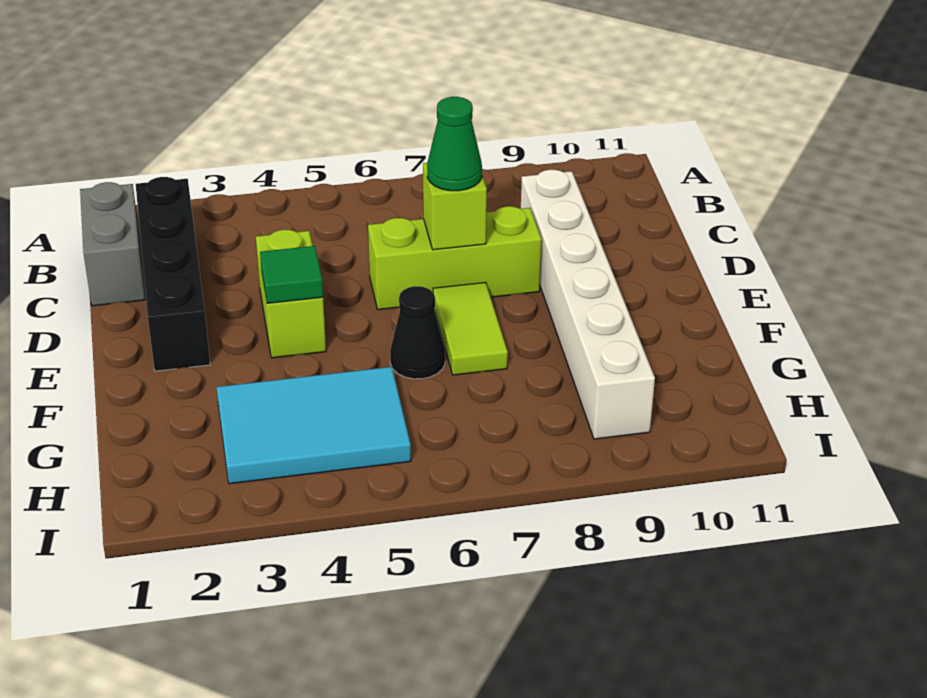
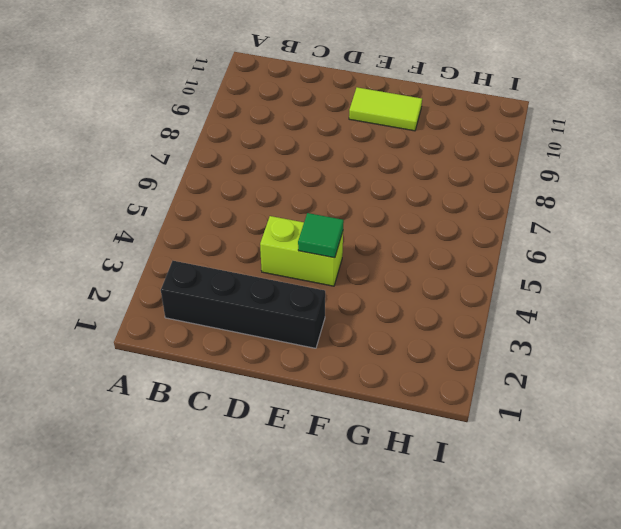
lime tile E10:F10 level 1 -> lime tile E7:F7 level 1
none -> grey brick B1:C1 level 1
none -> white brick C9:H9 level 1

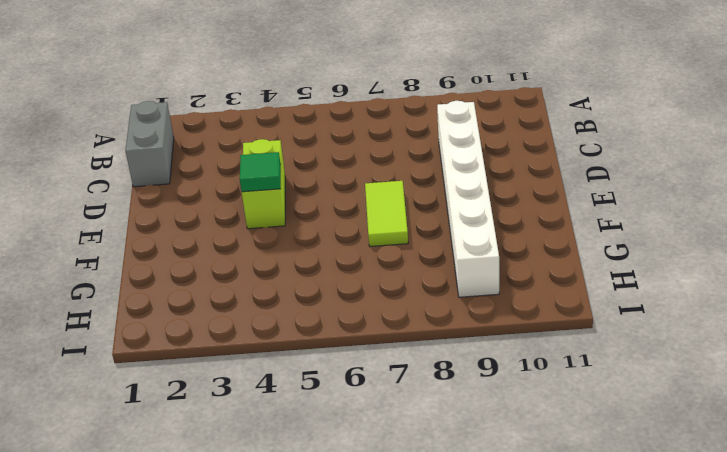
none -> black brick B2:E2 level 1
none -> lime brick D6:D8 level 1

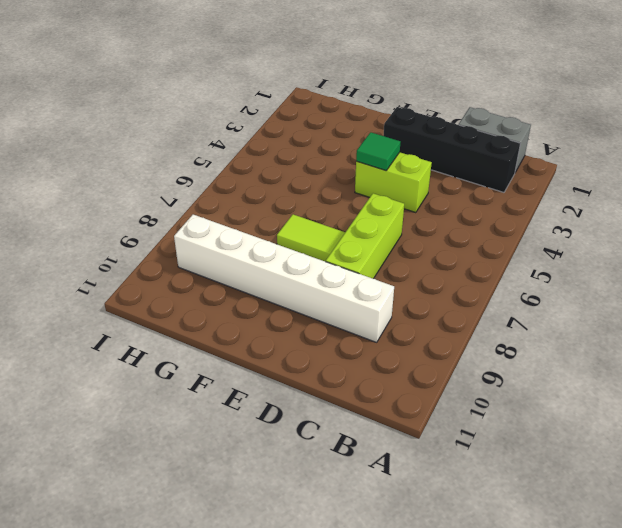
none -> black cone F6 level 1
none -> cyan tile G3:H5 level 1

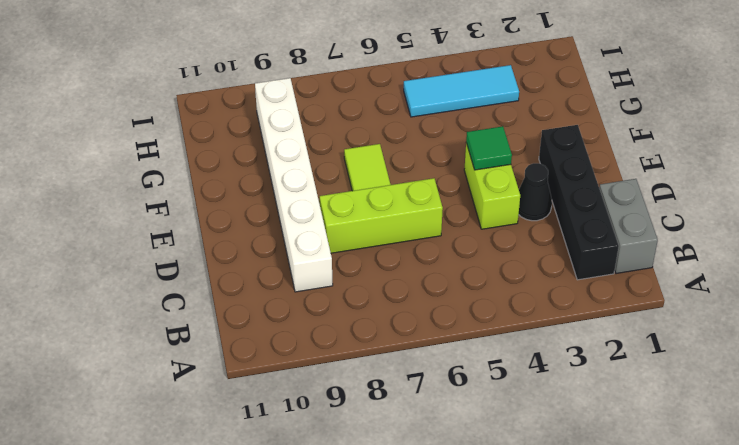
black cone D3 level 1 -> black cone F6 level 1
cyan tile H3:H5 level 1 -> cyan tile G3:H5 level 1
none -> lime brick D7 level 2
none -> green cone D7 level 3

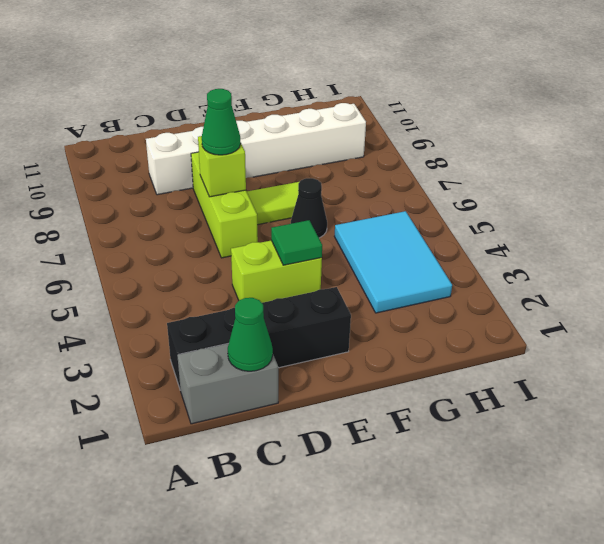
green cone C1 level 2 -> none

